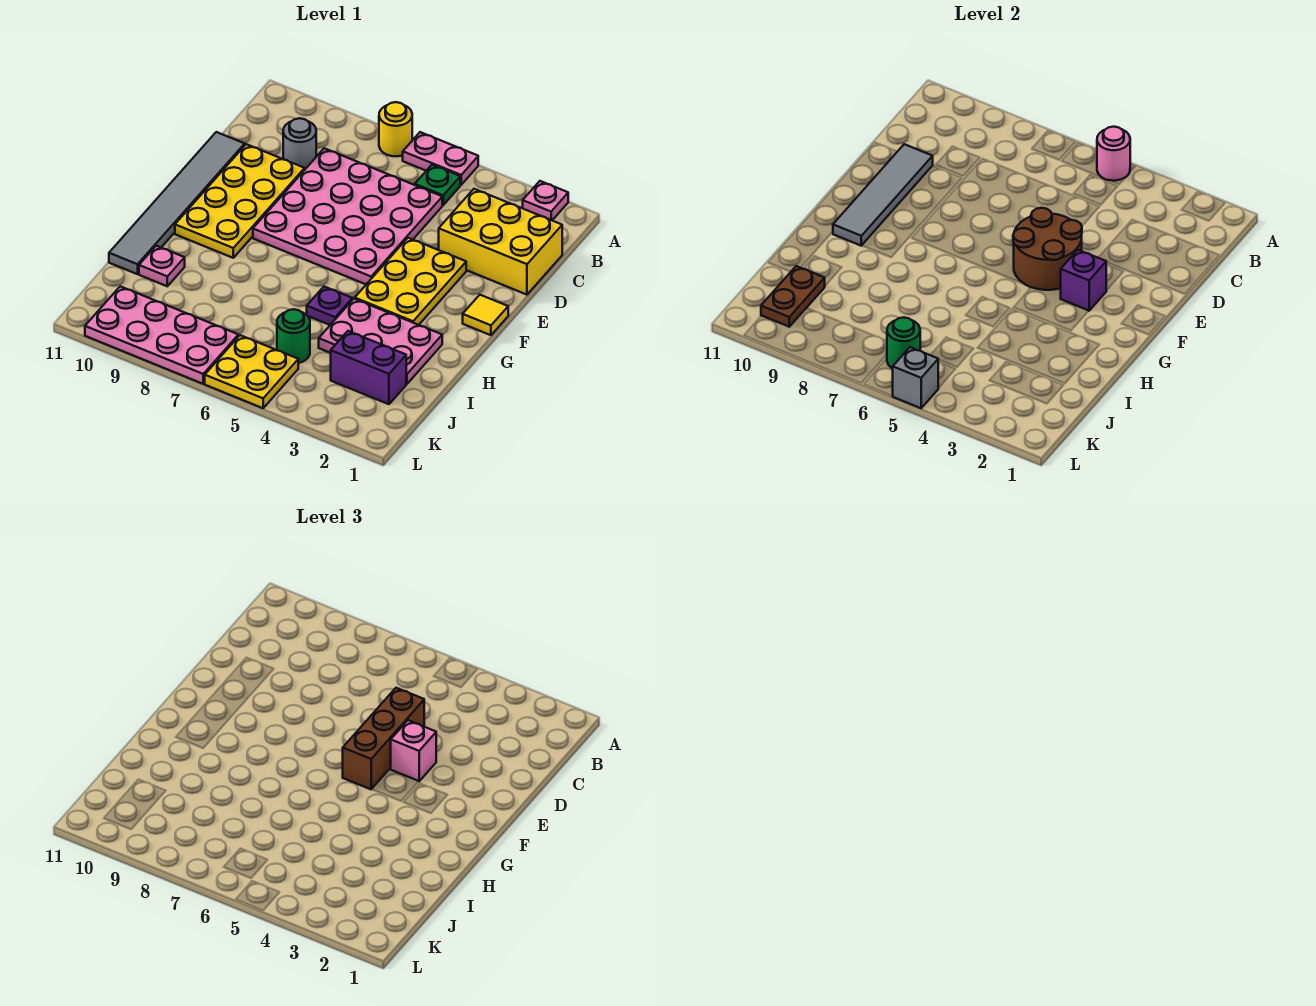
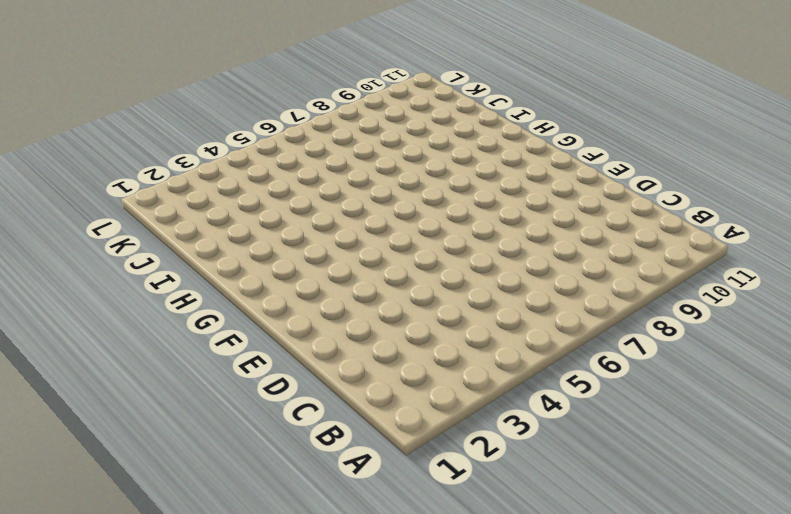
none -> pink plate A2 level 1
none -> pink plate A5:A6 level 1
none -> yellow round brick A7 level 1

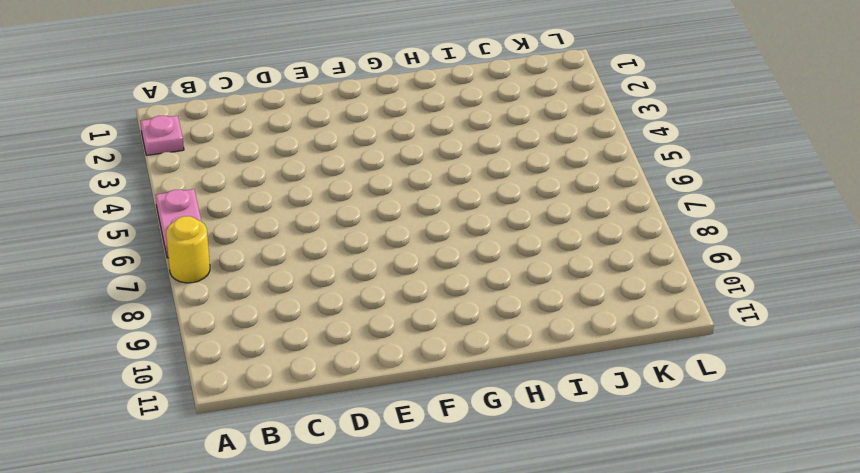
none -> green plate B5 level 1
none -> yellow brick C1:D3 level 1
none -> pink plate C5:F8 level 1

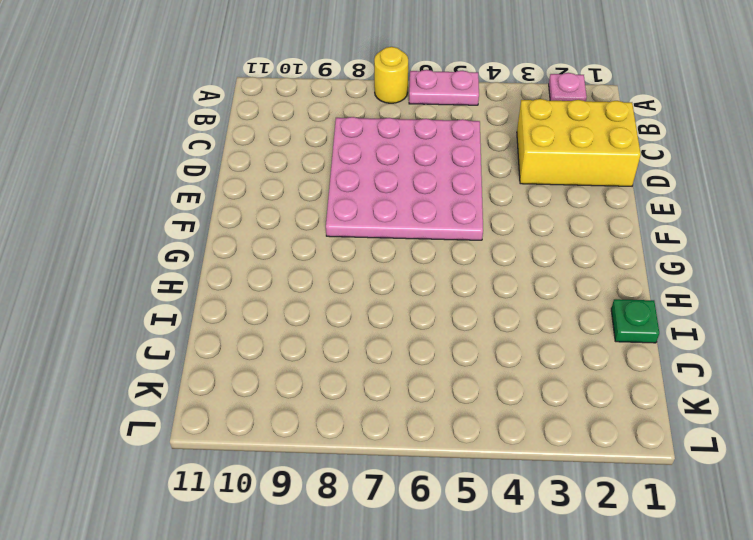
green plate I1 level 1 -> green plate B5 level 1
none -> grey round brick C9 level 1
none -> yellow plate D9:G10 level 1
none -> grey tile D11:I11 level 1

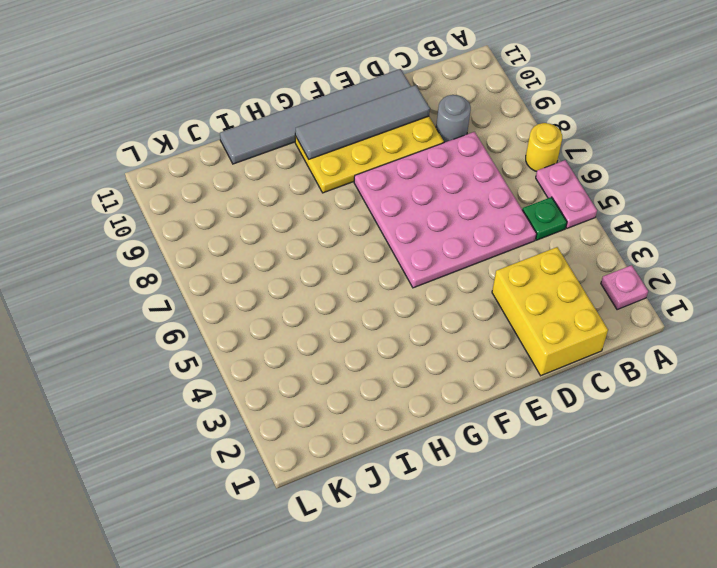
none -> yellow plate E3:G4 level 1
none -> yellow tile F1 level 1
none -> pink plate H2:I4 level 1

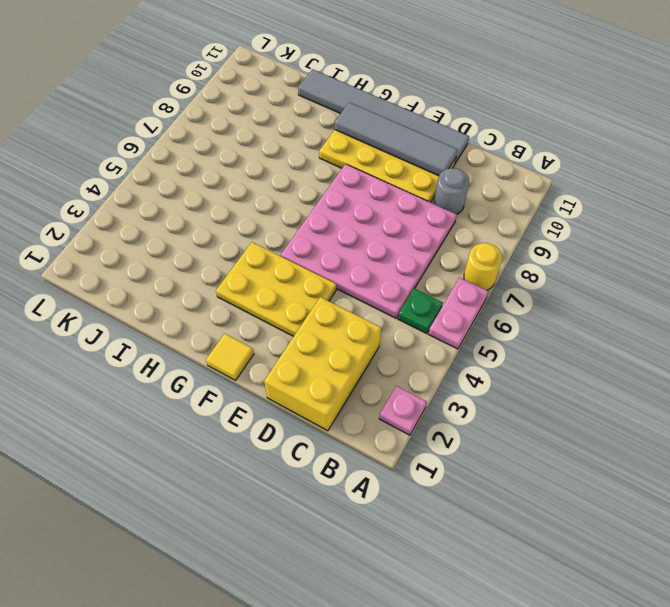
none -> pink plate H2:I4 level 1
none -> purple plate H5 level 1
none -> pink plate I10 level 1

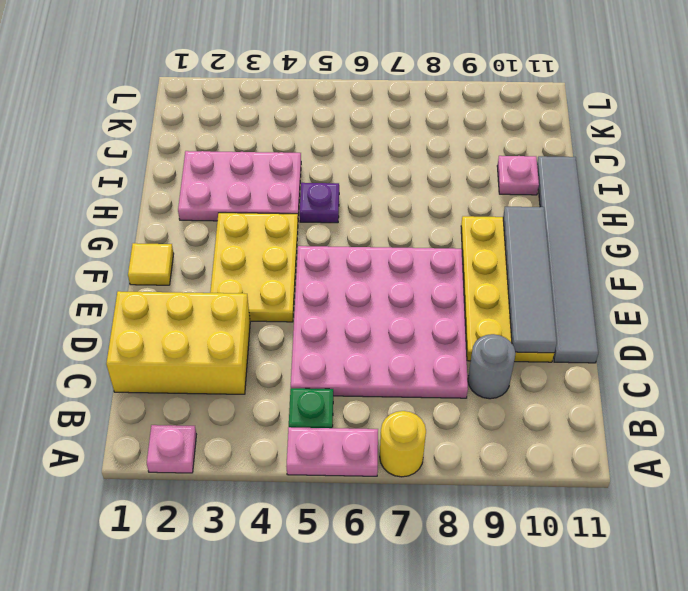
none -> purple brick J2:J3 level 1
none -> green round brick J5 level 1
none -> yellow plate K5:L6 level 1

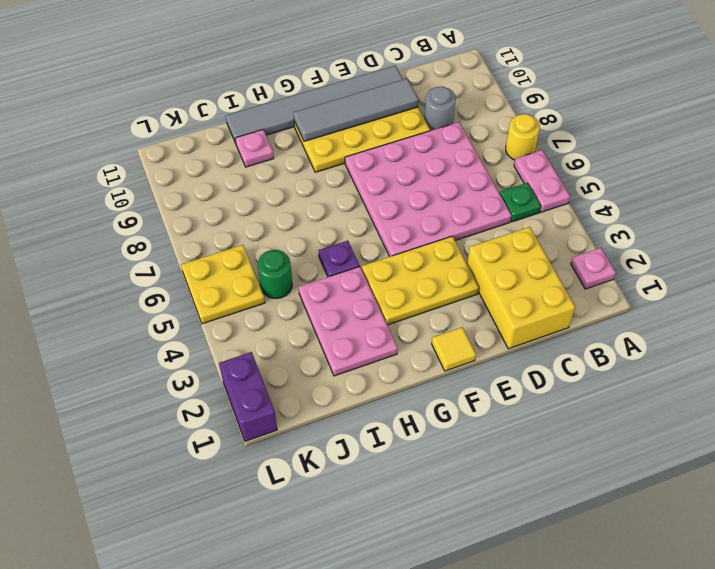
purple brick L1:L2 level 1 -> purple brick J2:J3 level 1
none -> pink plate K7:L10 level 1
none -> pink round brick A5 level 2
none -> brown round brick E4:F5 level 2

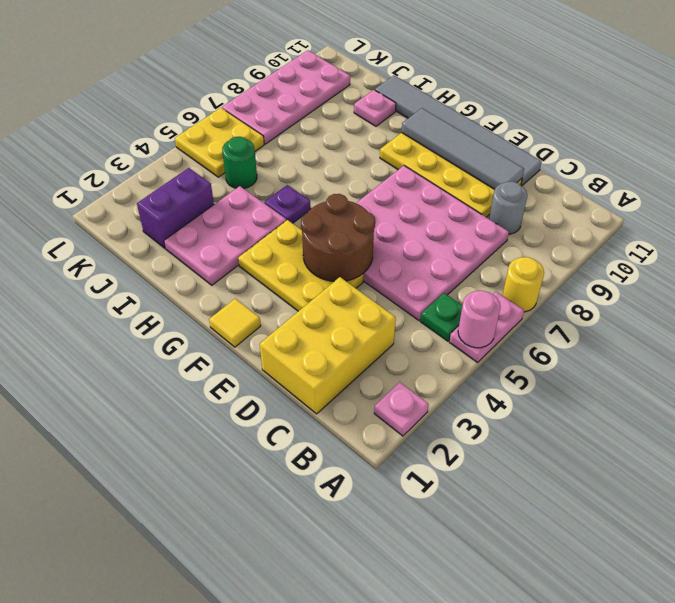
none -> purple brick F3 level 2
none -> brown plate J10:K10 level 2
none -> green round brick K6 level 2

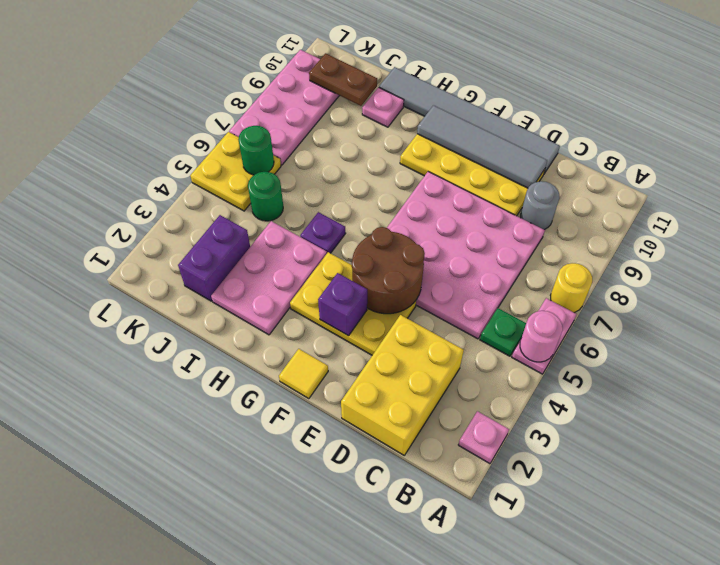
none -> grey brick L5 level 2
none -> brown brick D5:F5 level 3
none -> pink brick E4 level 3

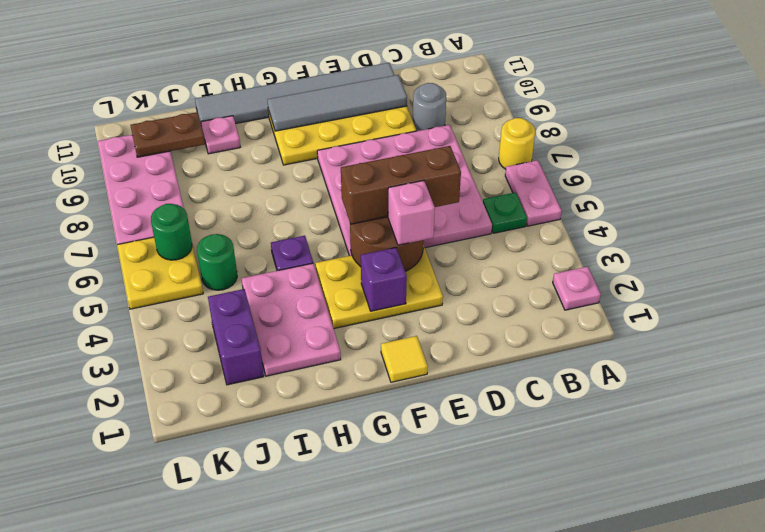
none -> yellow brick C1:D3 level 1
none -> pink round brick A5 level 2
none -> grey brick L5 level 2

